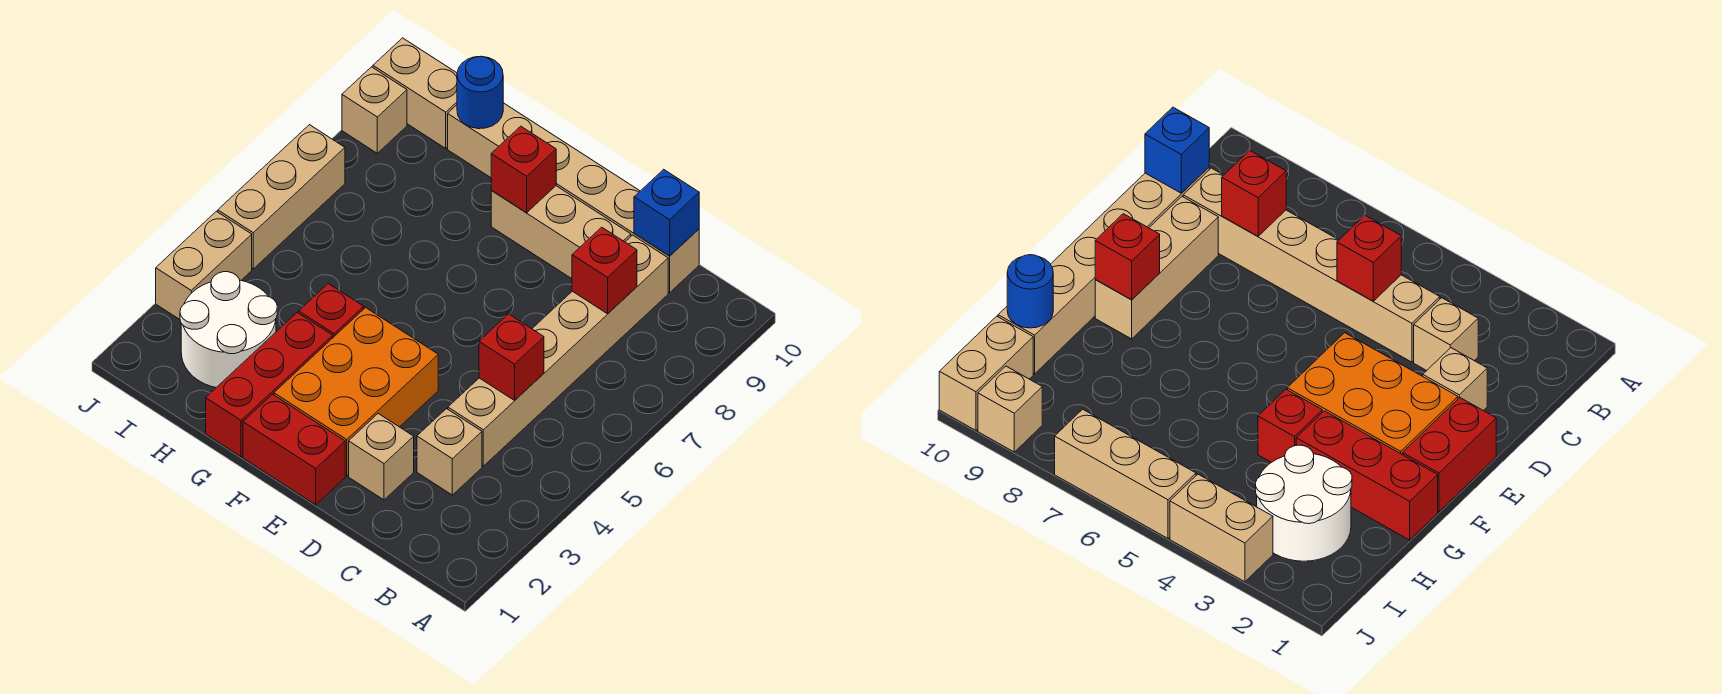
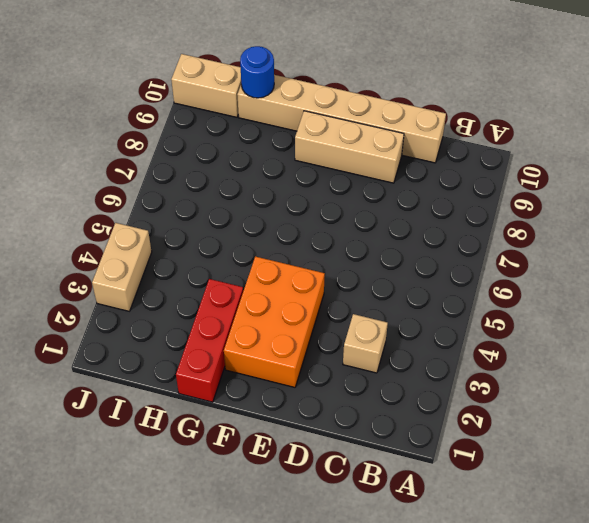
none -> tan brick C4:C9 level 1
none -> tan brick D2 level 1
none -> red brick E1:F1 level 1

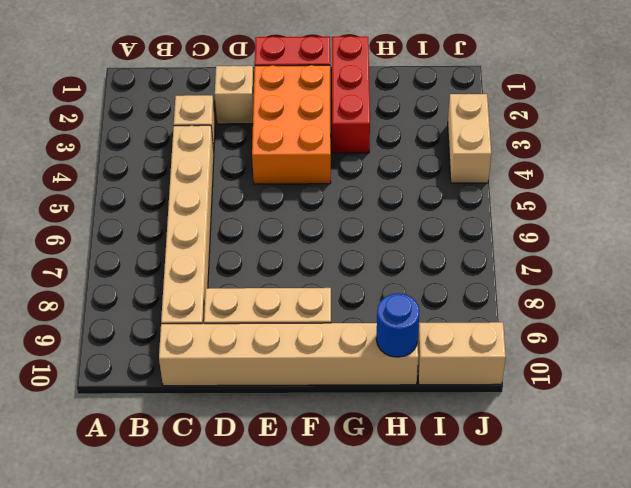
none -> red brick G4 level 1
none -> white round brick H2:I3 level 1
none -> tan brick J5:J7 level 1

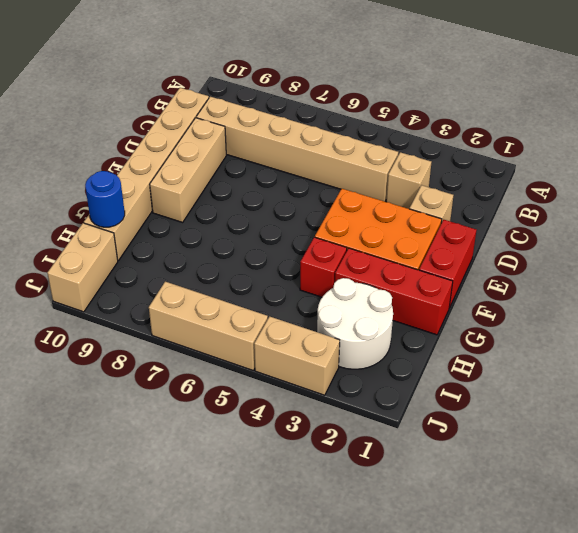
none -> tan brick J9 level 1
none -> red brick C5 level 2
none -> red brick C8 level 2

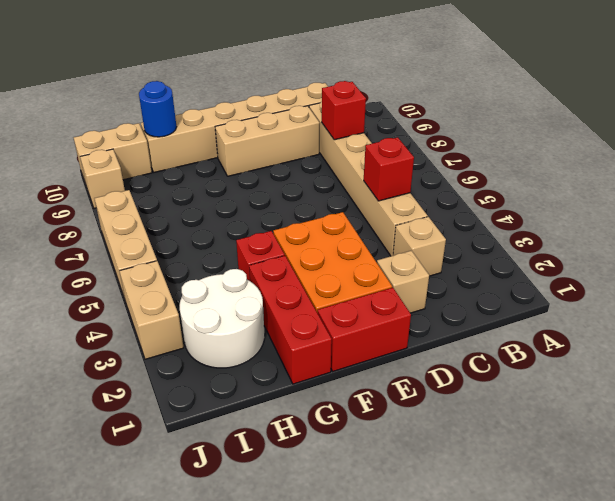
none -> blue brick C10 level 2
none -> red brick F9 level 2

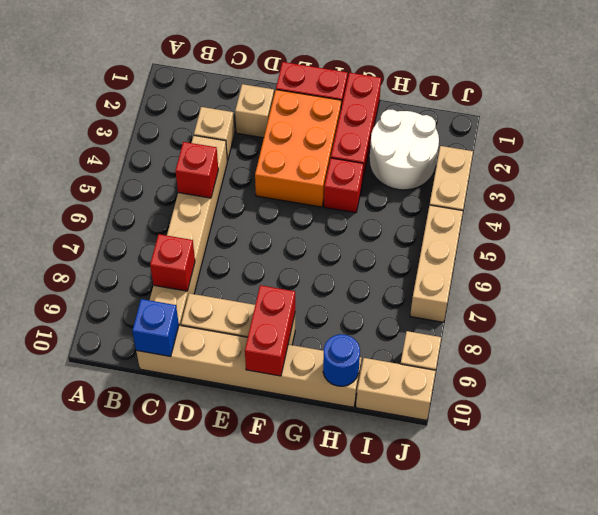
red brick F9:F10 level 2 -> red brick F9 level 2

